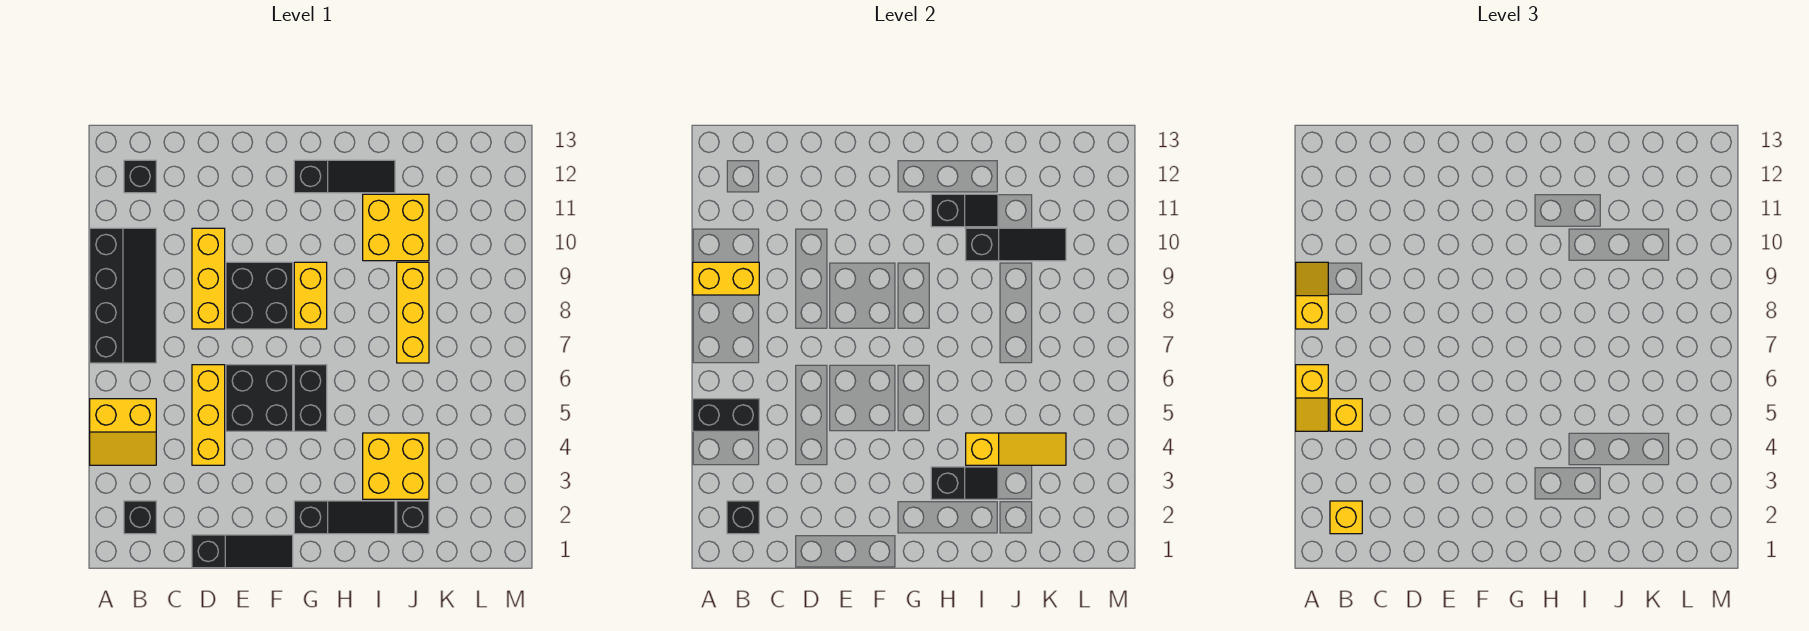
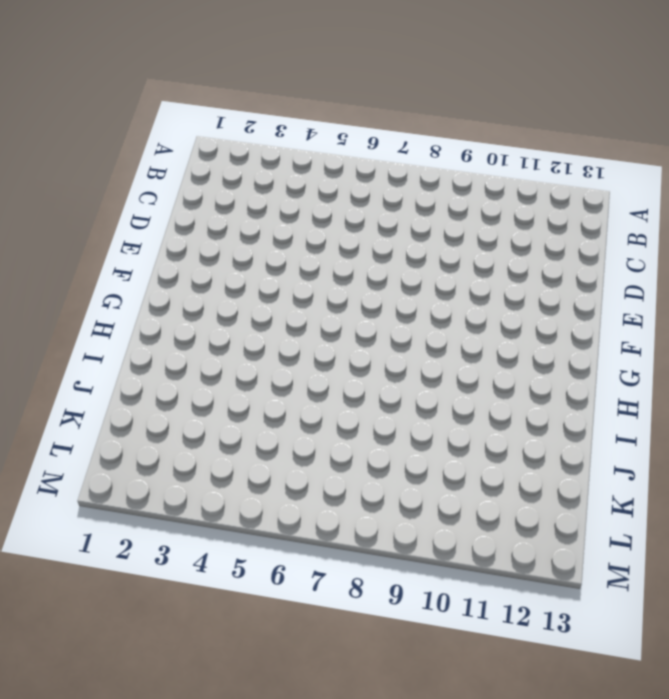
none -> yellow slope A4:B5 level 1 top 5
none -> black slope A7:B10 level 1 top A
none -> black brick B2 level 1

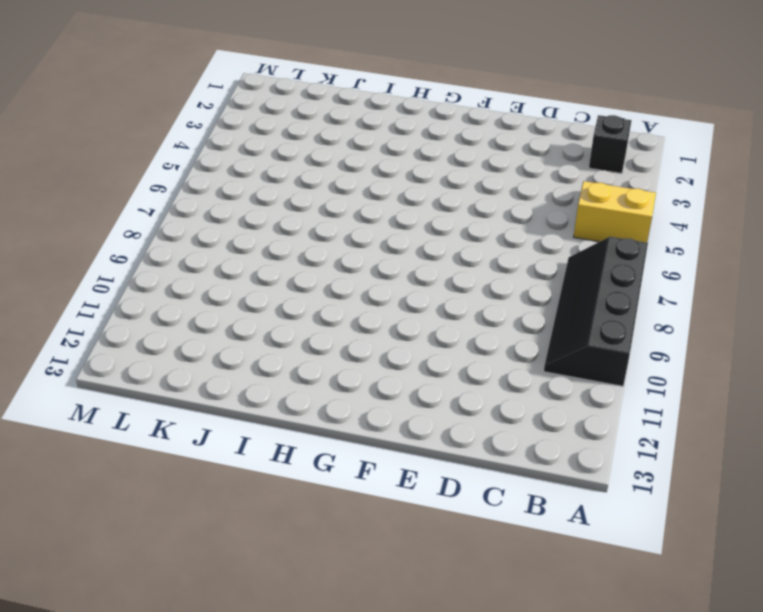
none -> black brick B12 level 1
none -> black slope D1:F1 level 1 top D
none -> yellow brick D4:D6 level 1

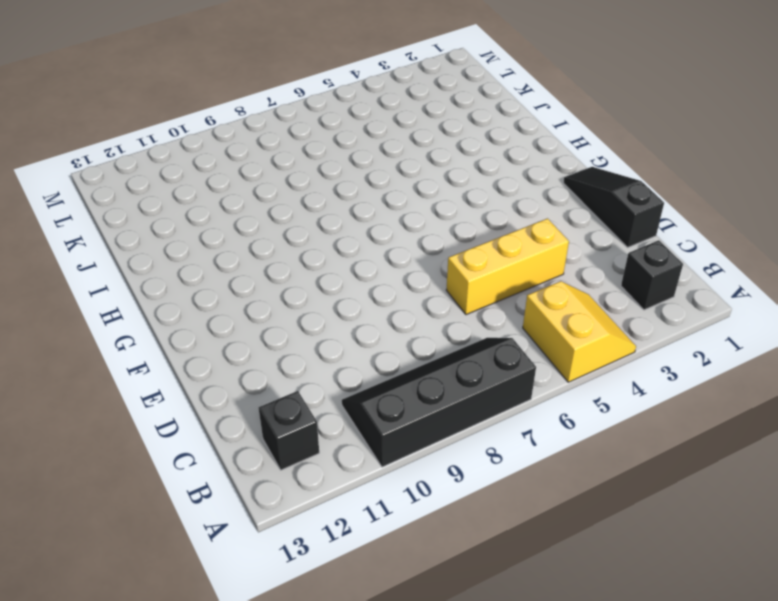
none -> yellow brick D8:D10 level 1
none -> black brick E5:F6 level 1
none -> black brick E8:F9 level 1

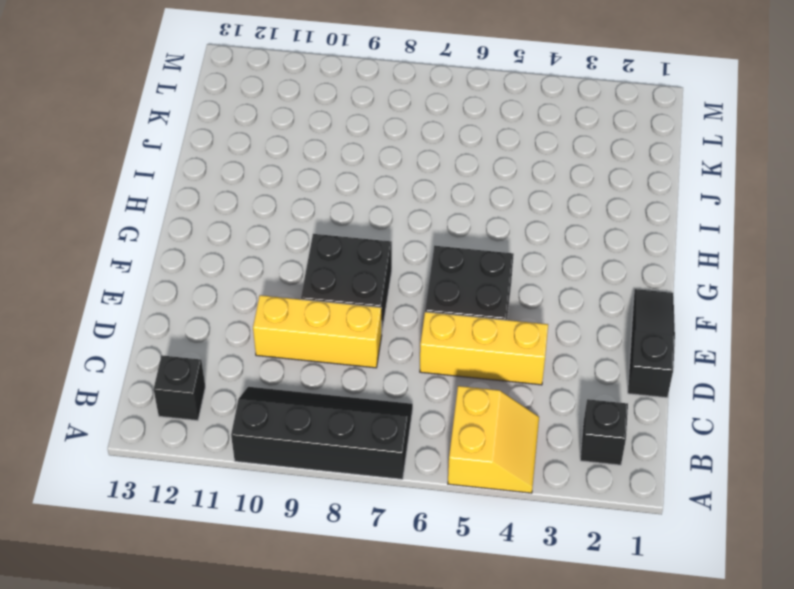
none -> black slope G2:I2 level 1 top G
none -> black brick G5:G6 level 1
none -> yellow brick G8:G9 level 1

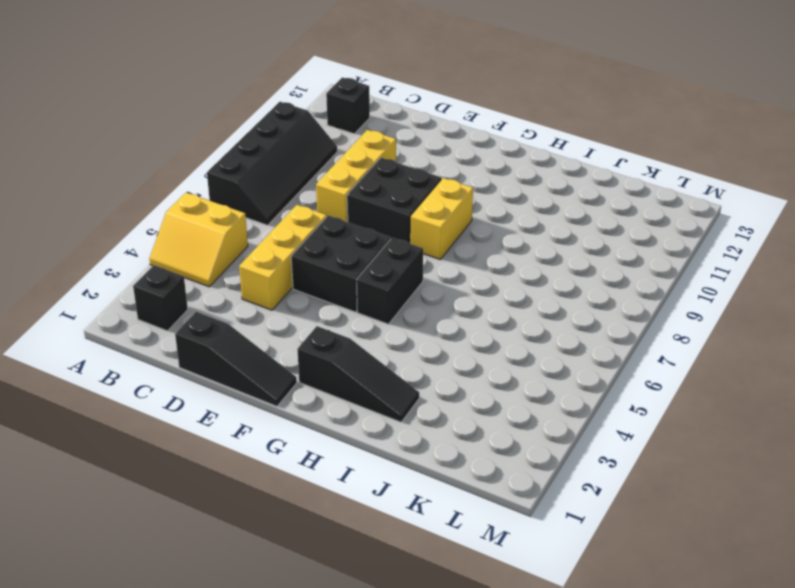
none -> black slope G12:I12 level 1 top G
none -> yellow brick I3:J4 level 1
none -> yellow brick I10:J11 level 1

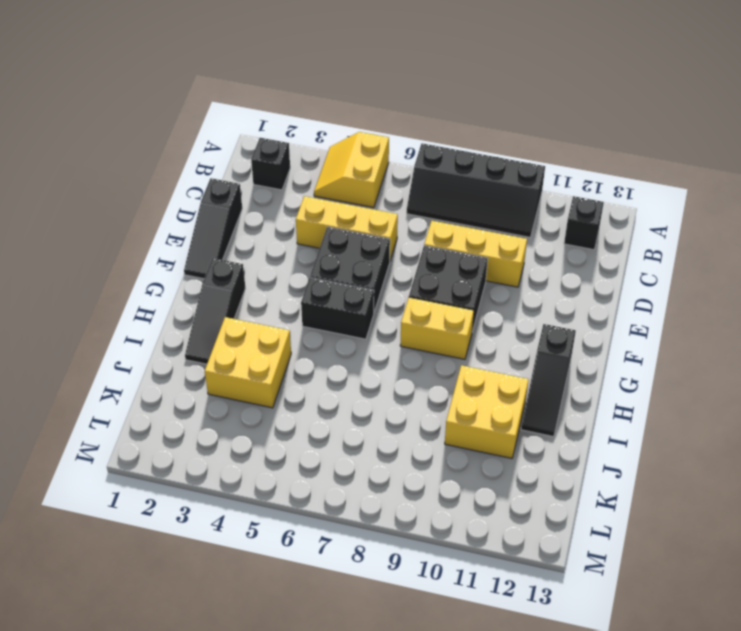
none -> black brick J2 level 1
none -> yellow brick J7:J9 level 1
none -> black brick A5:B5 level 2

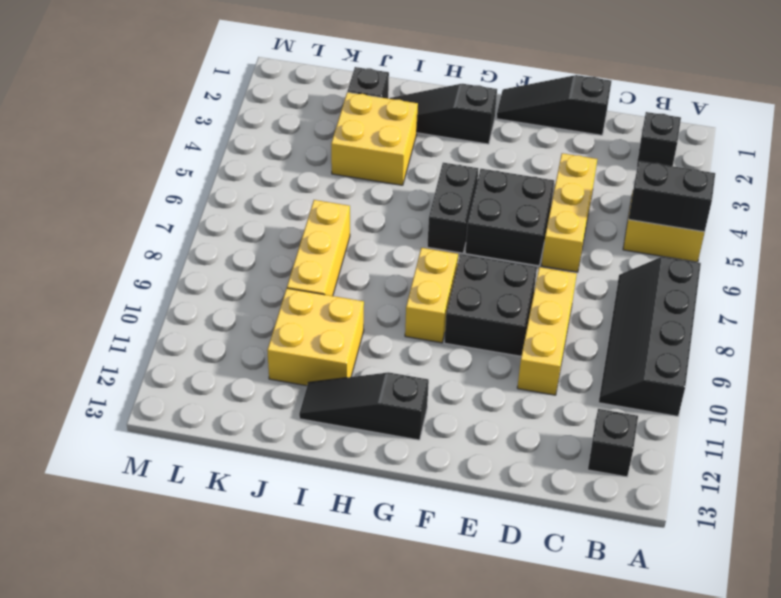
none -> yellow brick A9:B9 level 2
none -> black brick B2 level 2
none -> black slope H3:I3 level 2 top H

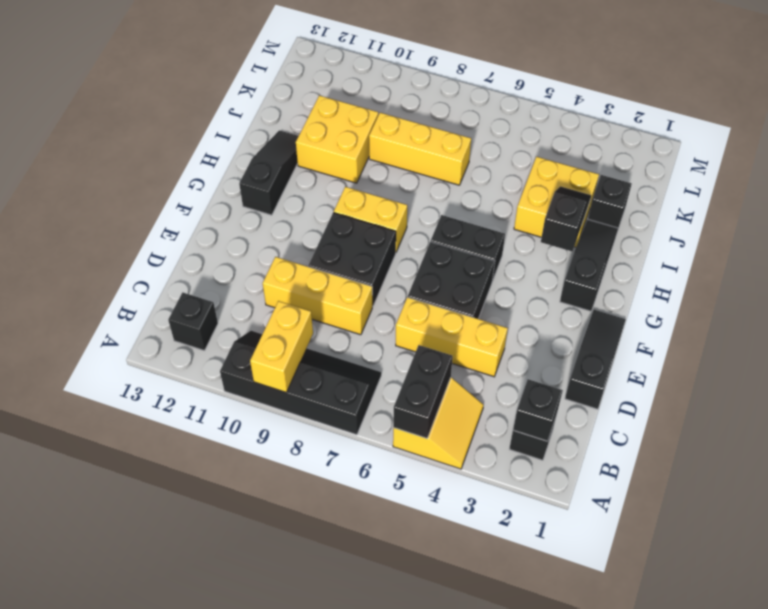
none -> black slope H11:I11 level 2 top H
none -> yellow slope I4:K4 level 2 top I
none -> black slope I10:K10 level 2 top I

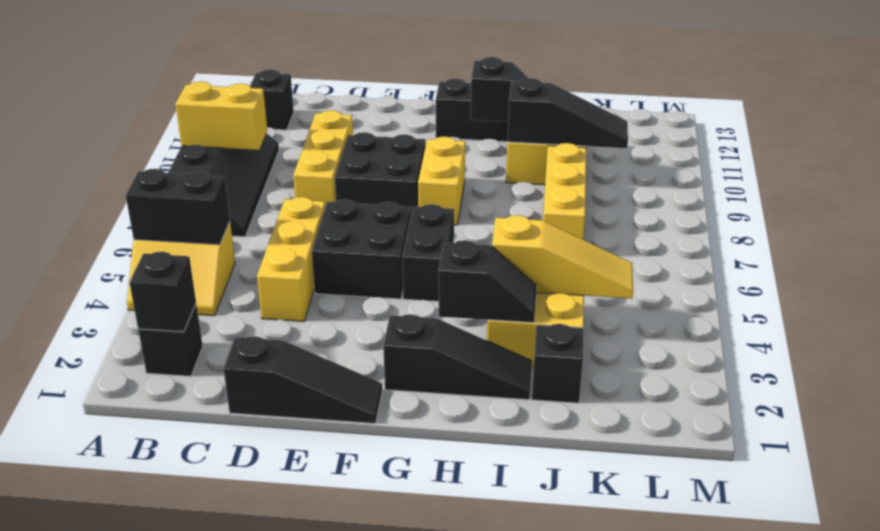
none -> yellow slope A5:A6 level 3 top 6
none -> yellow slope A8:A9 level 3 top 8
none -> yellow brick B2 level 3

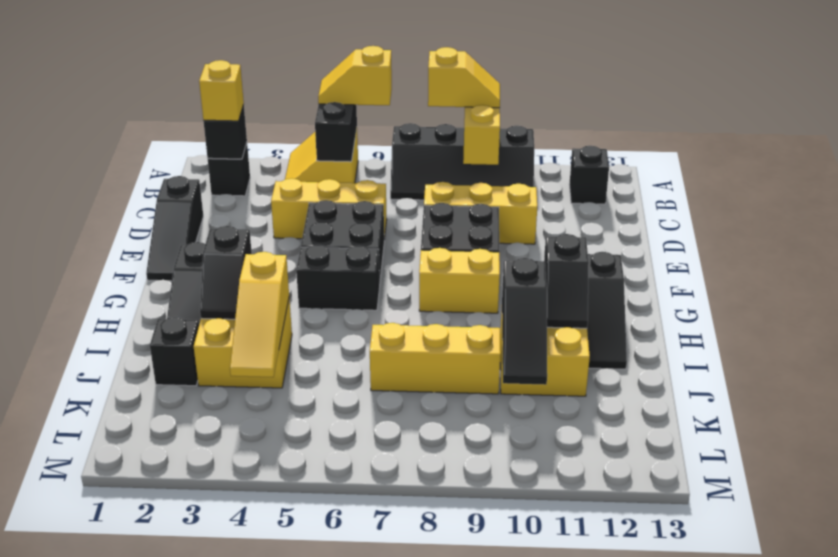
none -> yellow brick B5 level 3

